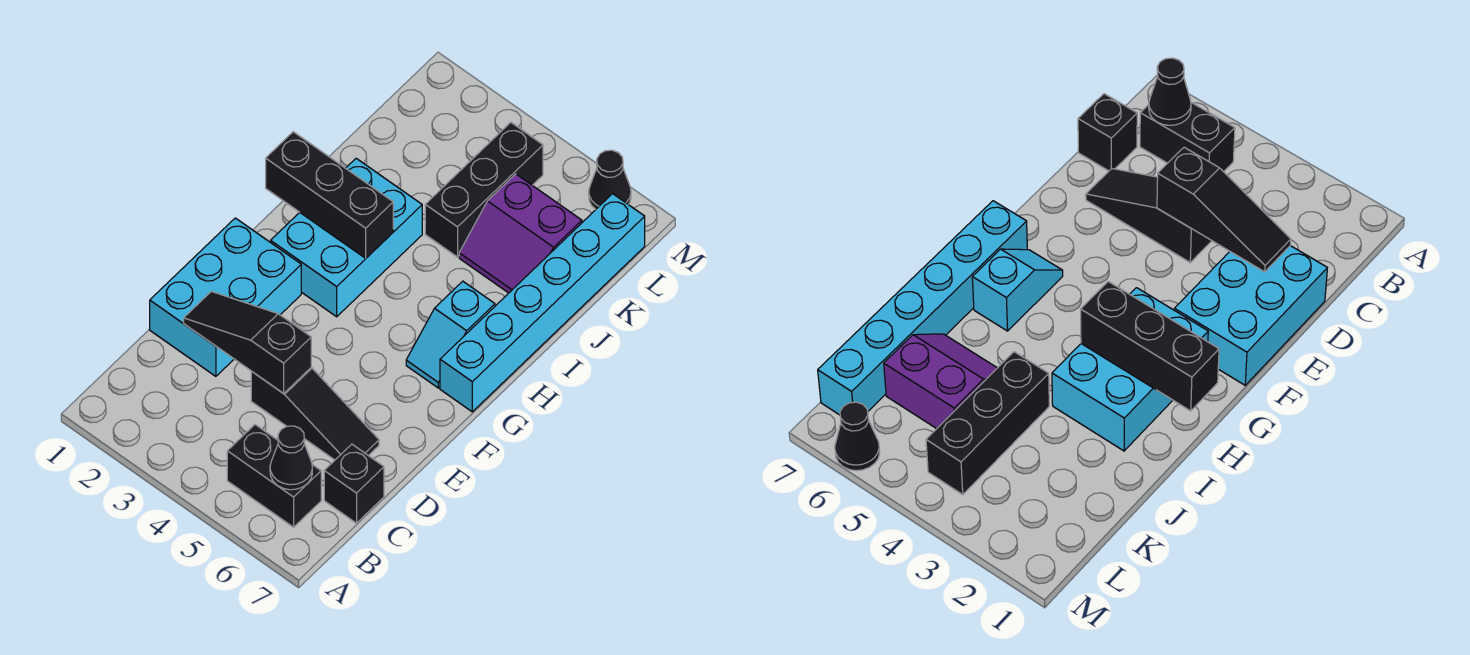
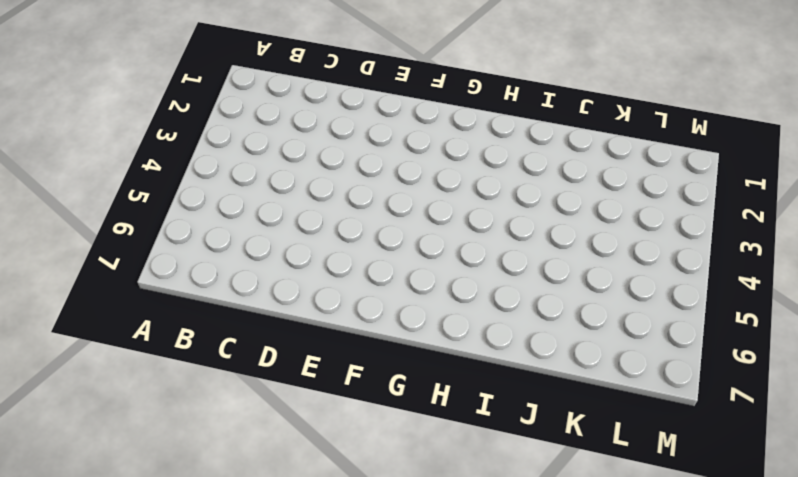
none -> black brick B5:B6 level 1
none -> black brick C7 level 1
none -> cyan brick D1:F2 level 1

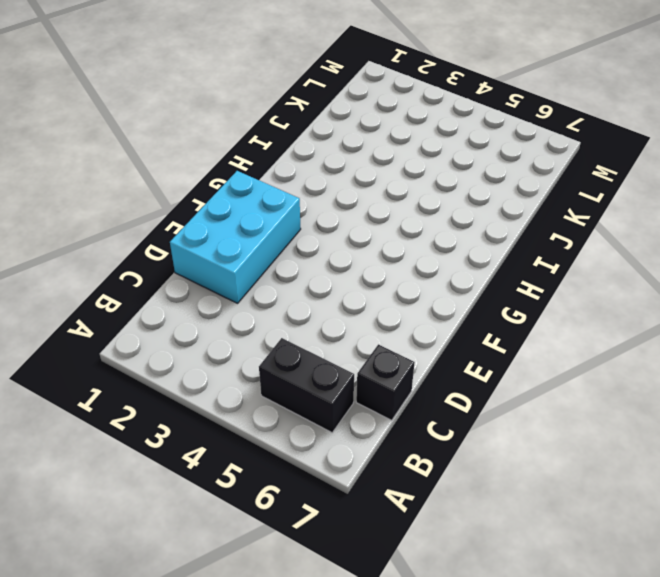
none -> black slope D4:D6 level 1 top 4
none -> cyan brick G2:I3 level 1
none -> cyan slope G6:H6 level 1 top H

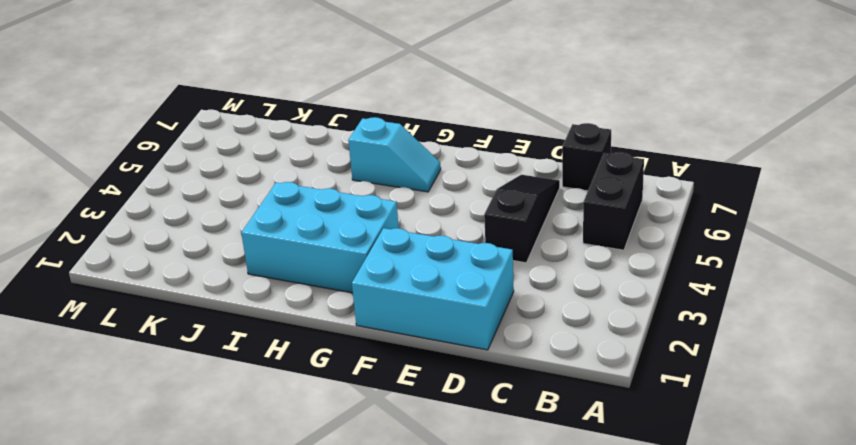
none -> cyan brick G7:L7 level 1
none -> black brick J4:L4 level 1
none -> purple slope J5:K6 level 1 top K

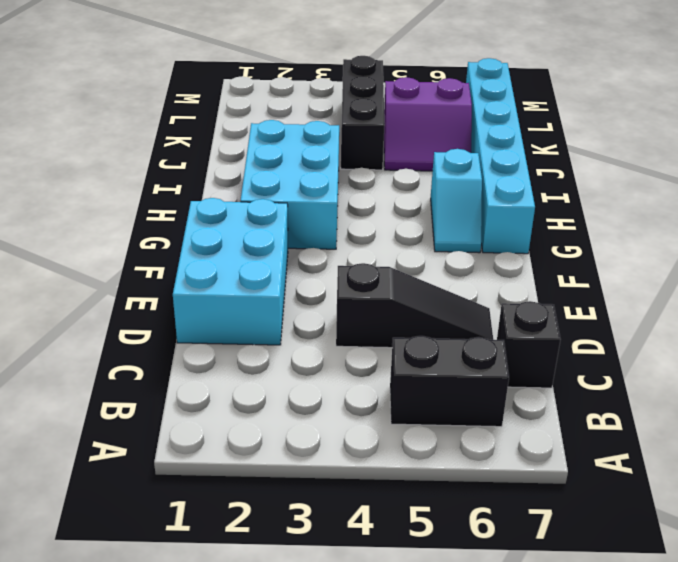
none -> black cone M6 level 1
none -> black cone B6 level 2
none -> black slope D2:D4 level 2 top 4

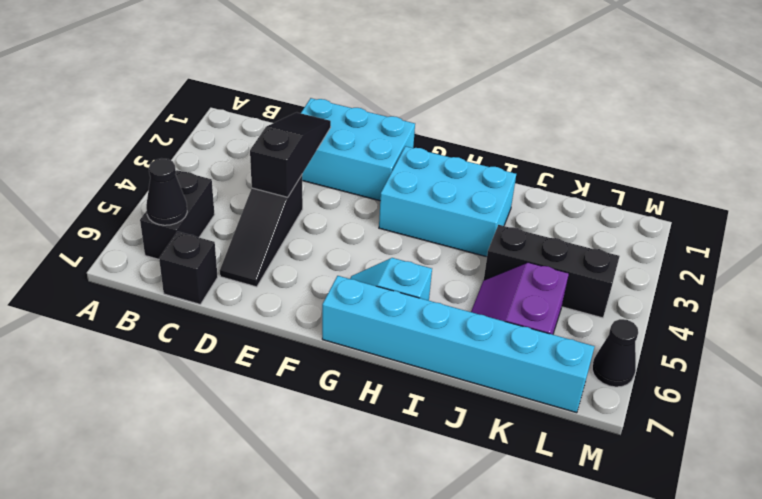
none -> black brick H1:H3 level 2

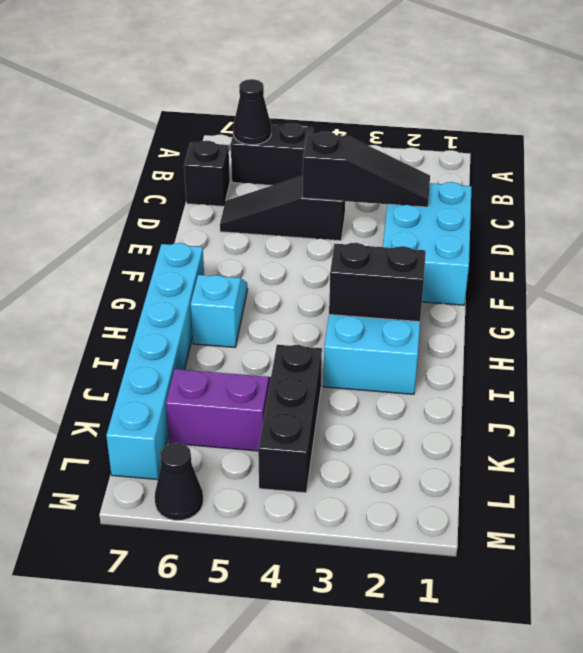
black brick H2:H3 level 2 -> black brick H1:H3 level 2

